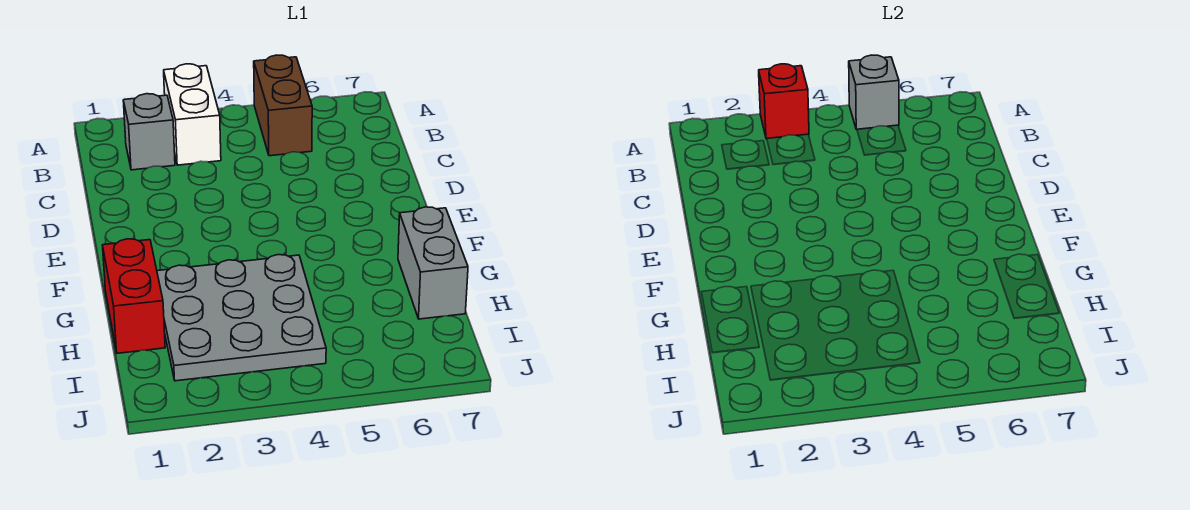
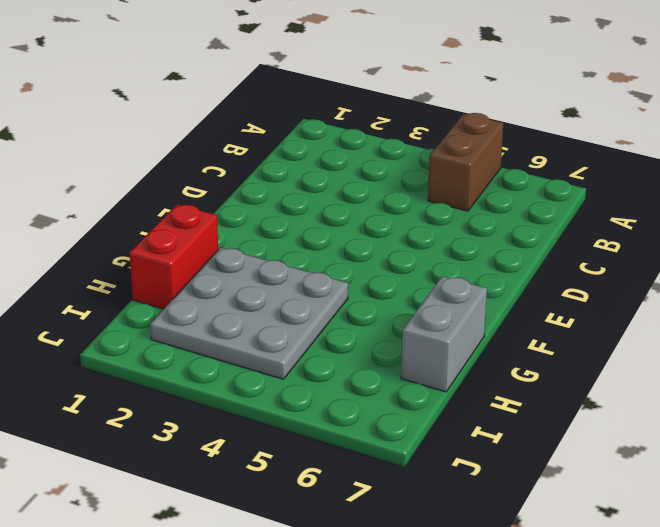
none -> white brick A3:B3 level 1
none -> grey brick B2 level 1

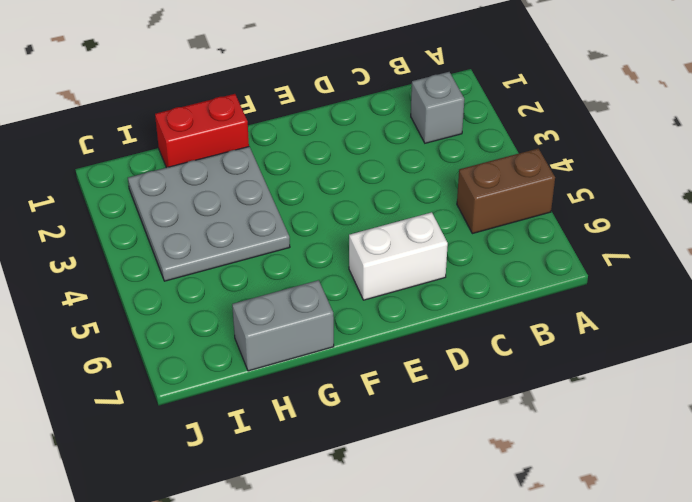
white brick D6:E6 level 1 -> white brick A3:B3 level 1
none -> red brick A3 level 2
none -> grey brick A5 level 2

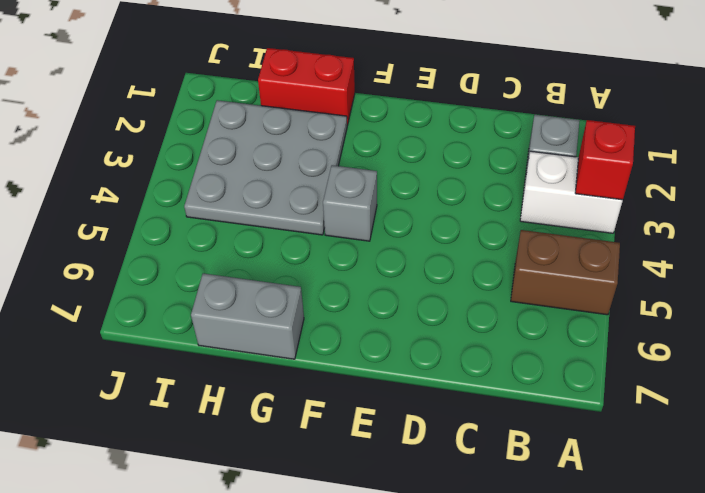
grey brick F4 level 1 -> grey brick A5 level 2

